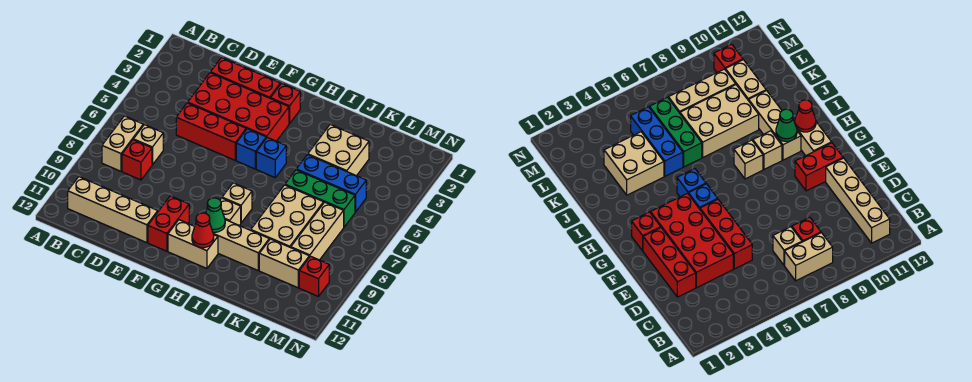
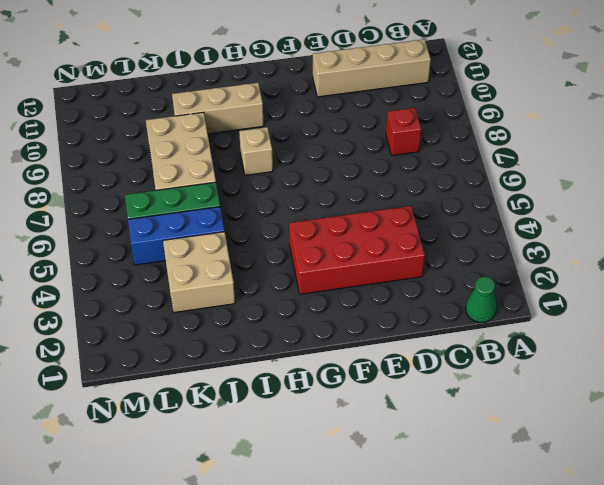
green cone B1 level 1 -> green cone H10 level 2
none -> tan brick B7:B8 level 1
none -> tan brick C7 level 1
none -> red brick D2:F2 level 1

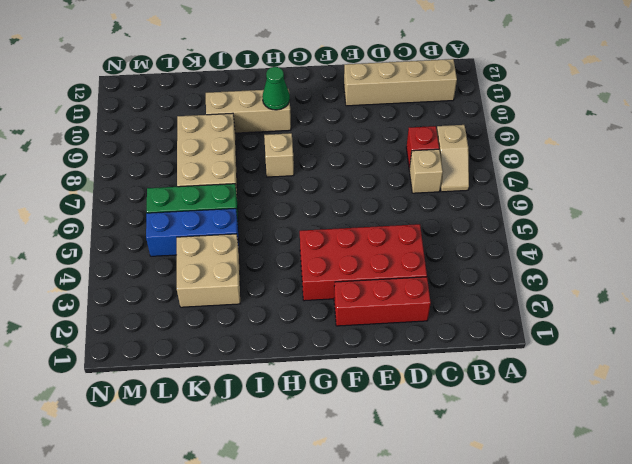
tan slope B7:B8 level 1 top 8 -> tan brick B7:B8 level 1
none -> red brick D5:F5 level 1
none -> red brick F10:F11 level 1
none -> red brick G2 level 1

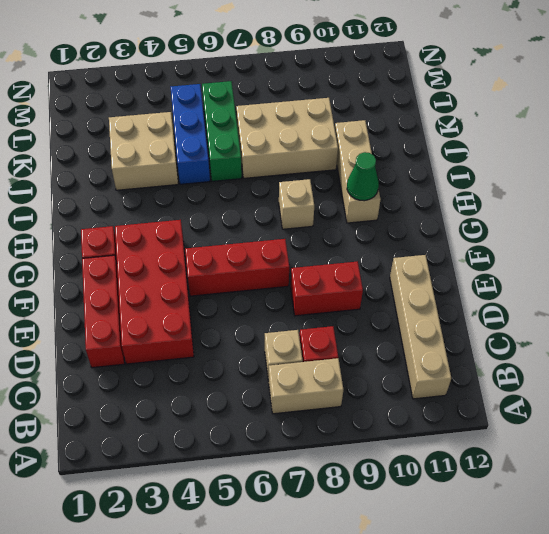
red brick E8:E9 level 1 -> red brick F10:F11 level 1
red brick F5:F7 level 1 -> red brick D5:F5 level 1
none -> blue brick G5 level 1
none -> tan brick G11:H11 level 1
none -> blue brick H5 level 1

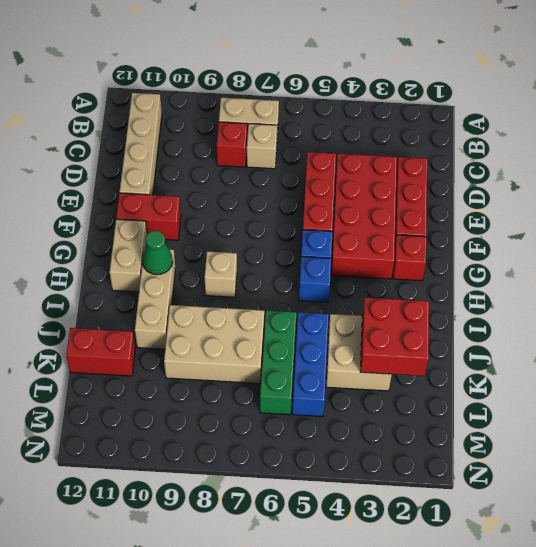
red brick J2:K3 level 2 -> none
red brick K11:K12 level 1 -> none
none -> tan brick H9 level 1
none -> tan brick K10:L10 level 1
none -> tan brick L7:L9 level 1

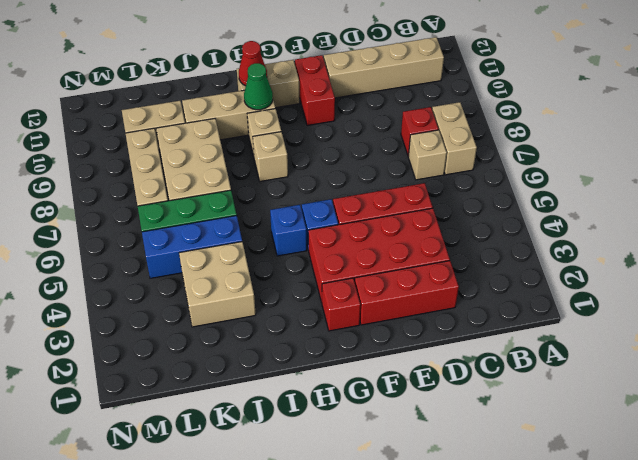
none -> red brick M10 level 1

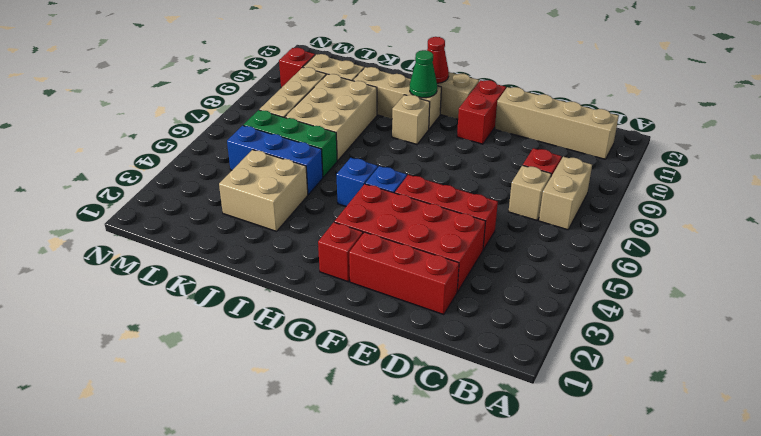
none -> tan brick H8 level 1

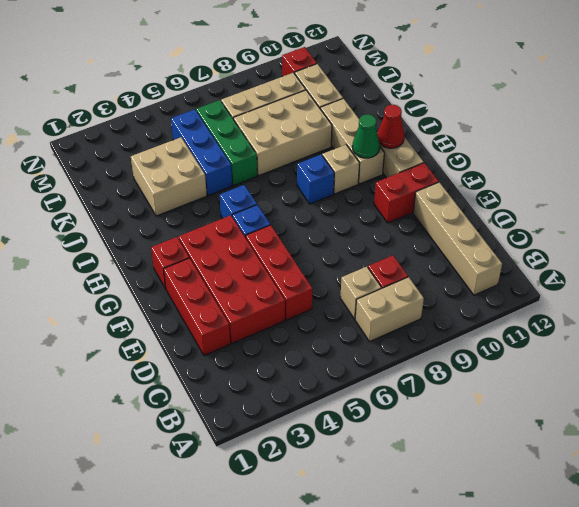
blue brick H8 level 1 -> tan brick H8 level 1

